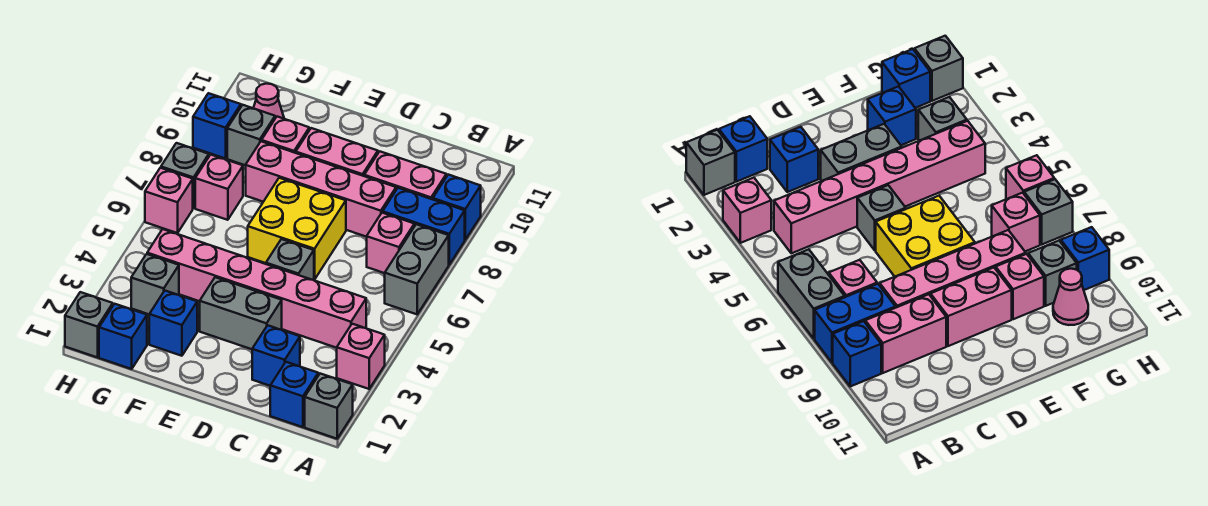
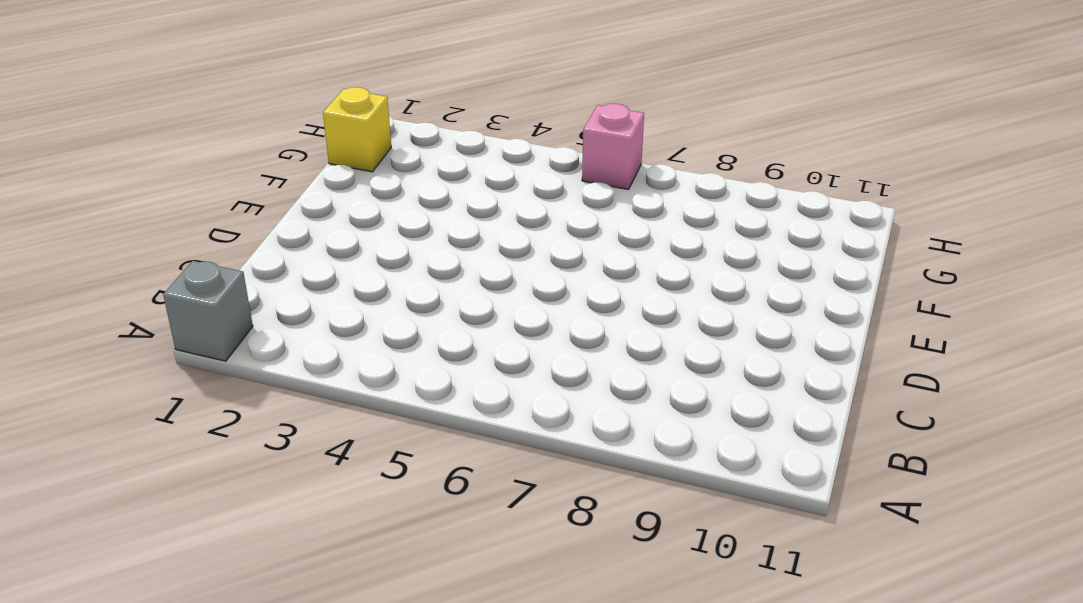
yellow brick G1 level 1 -> blue brick G1 level 1
none -> pink brick A3 level 1
none -> grey brick A6:A7 level 1
none -> blue brick A8:B8 level 1

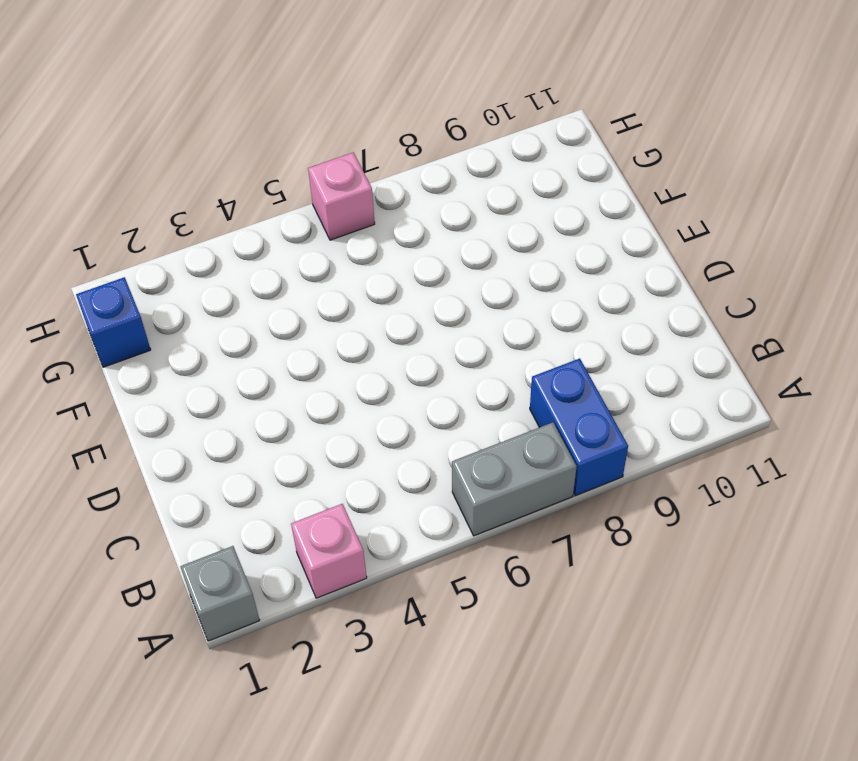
none -> blue brick A9 level 1
none -> blue brick B1 level 1
none -> pink brick B4:G4 level 1

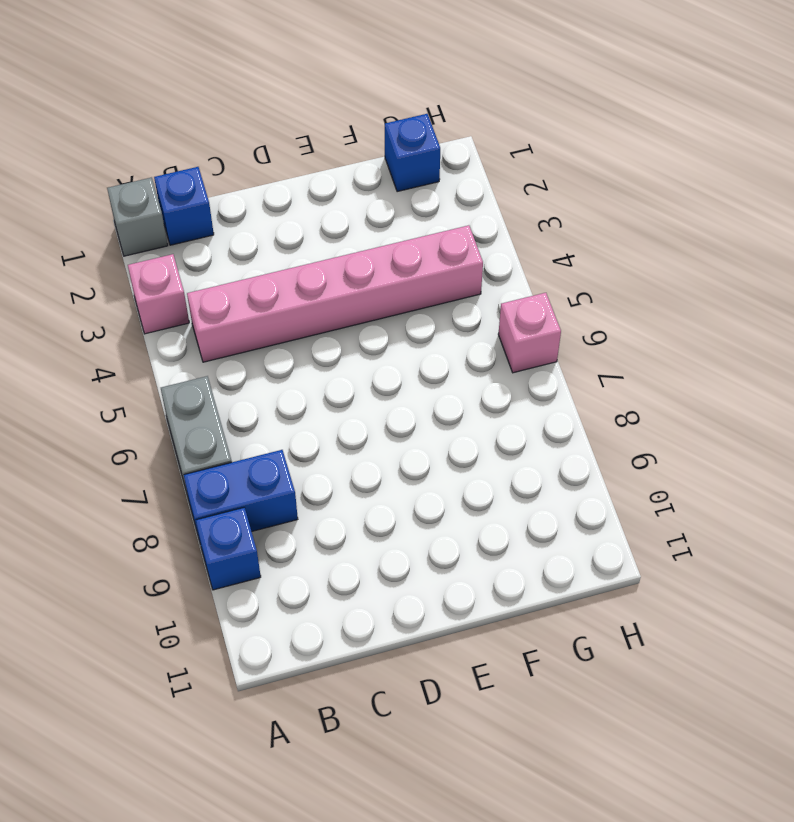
none -> pink brick B7 level 1
none -> pink brick B9:C9 level 1
none -> blue brick C2 level 1

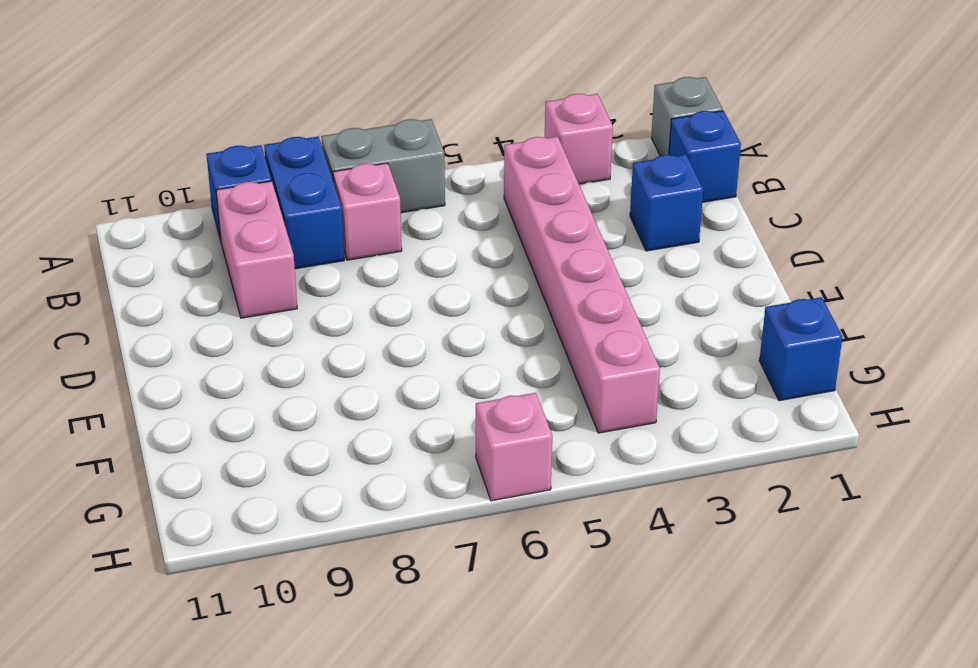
none -> pink brick C8:F8 level 1
none -> grey brick D3:E3 level 1
none -> grey brick D5 level 1

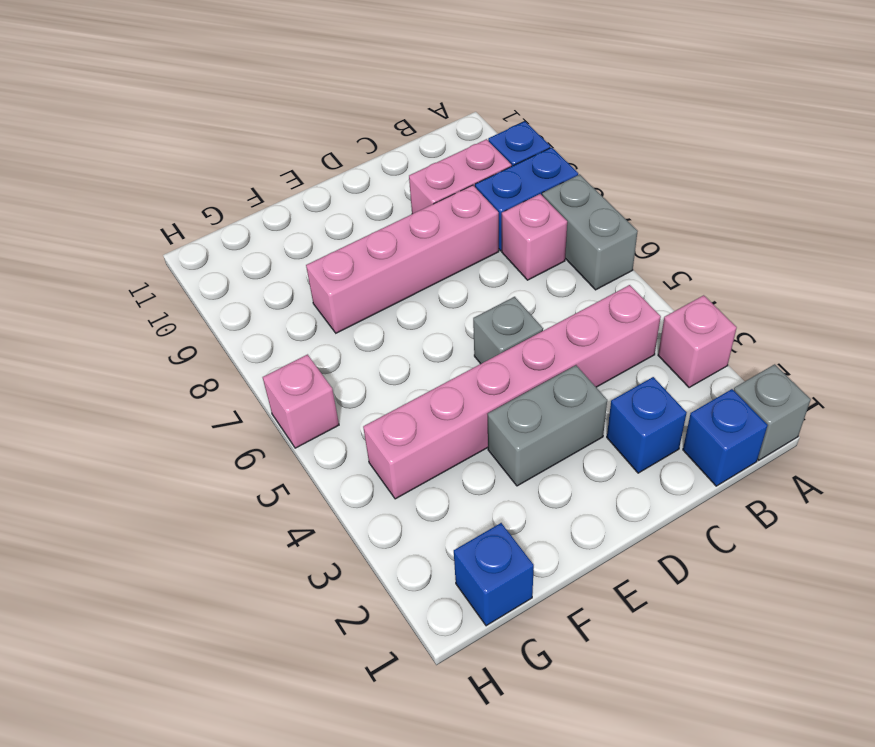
none -> yellow brick D6:E7 level 1
none -> pink brick D9:E9 level 1
none -> blue brick F2 level 1

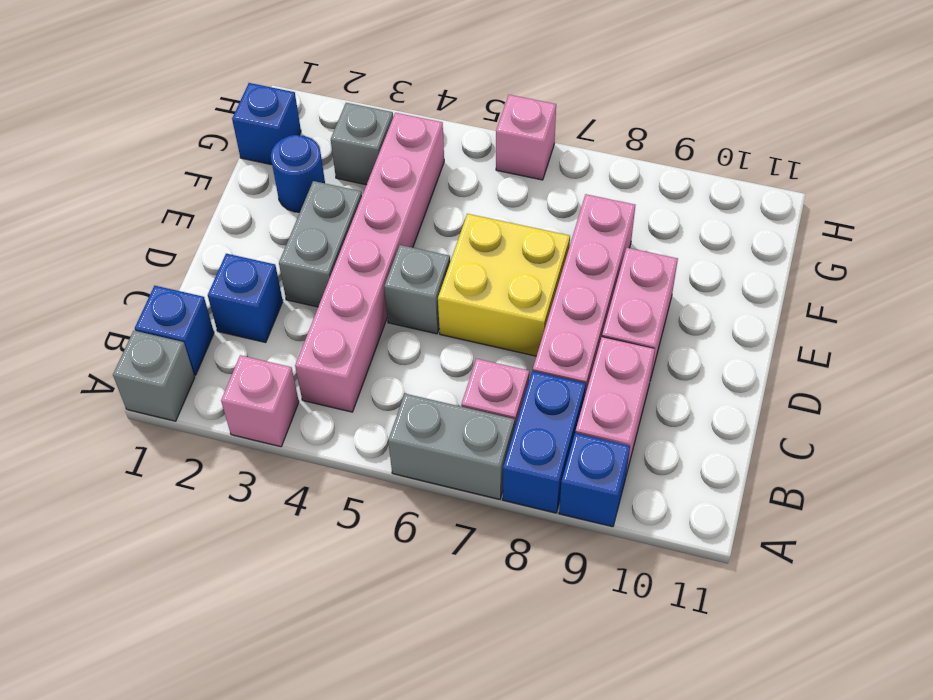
blue round brick F2 level 1 -> blue brick F2 level 1
none -> pink brick F9 level 1
none -> pink brick G7 level 1
none -> grey brick G9 level 1

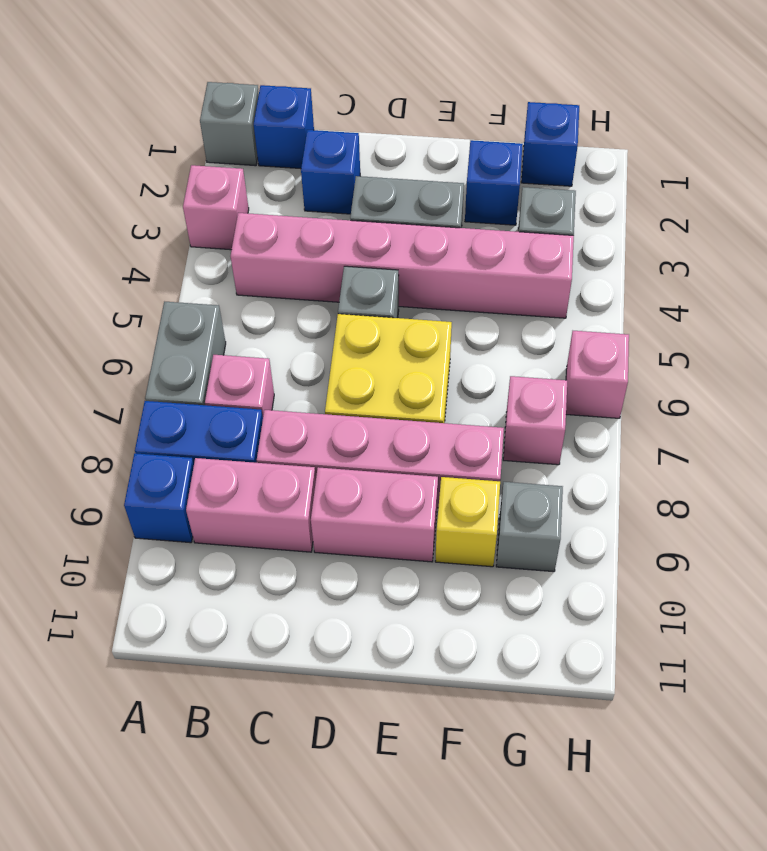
yellow brick F9 level 1 -> pink brick F9 level 1
none -> pink cone G10 level 1
none -> grey brick H1 level 1
none -> grey brick H7 level 1

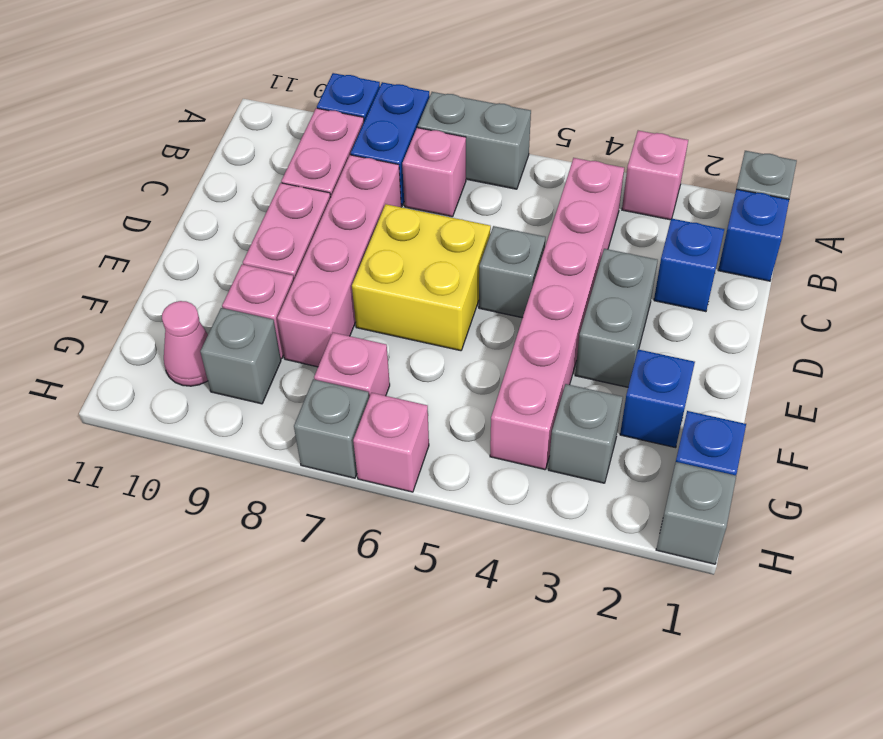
none -> blue brick H9 level 1

